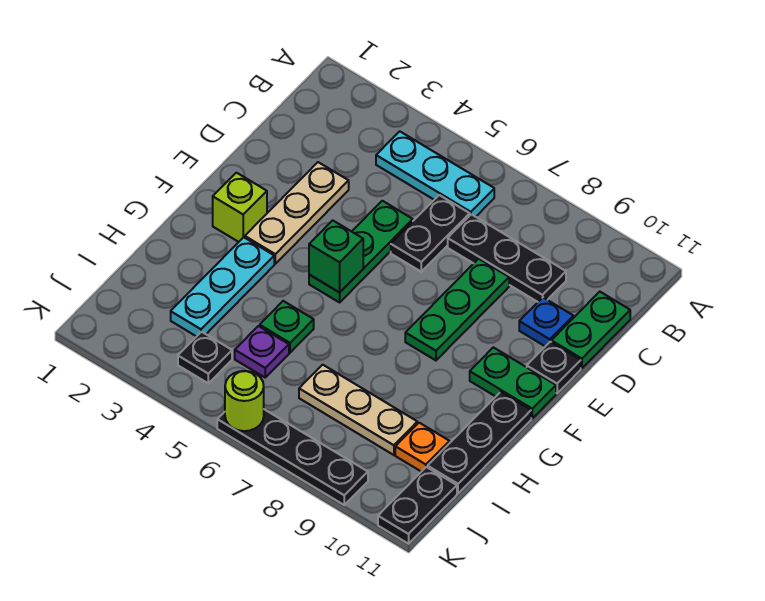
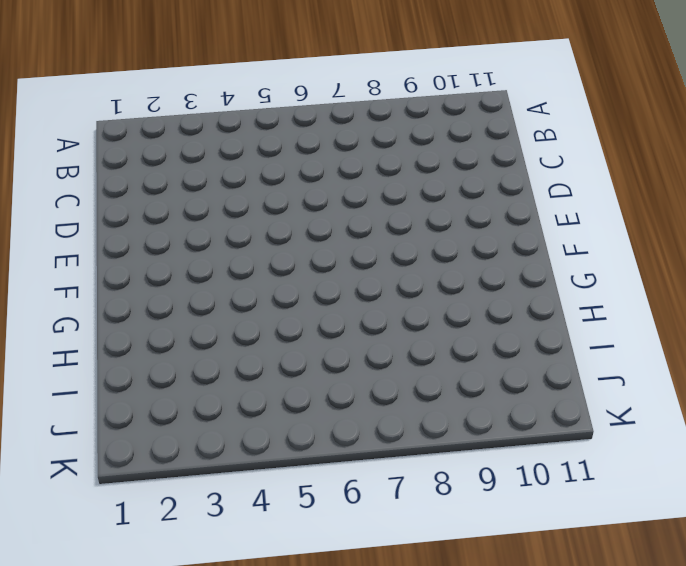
none -> cyan plate B4:B6 level 1
none -> black plate C6:D6 level 1
none -> black plate C7:C9 level 1

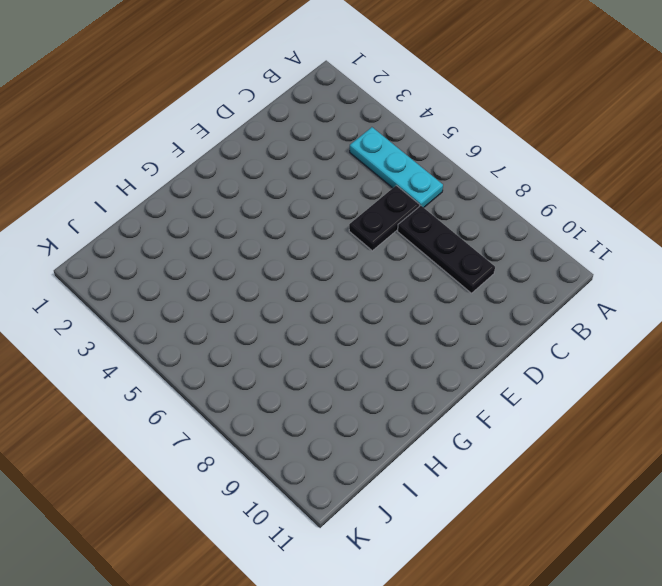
none -> green plate C11:D11 level 1
none -> tan plate D3:F3 level 1
none -> green plate D5:F5 level 1

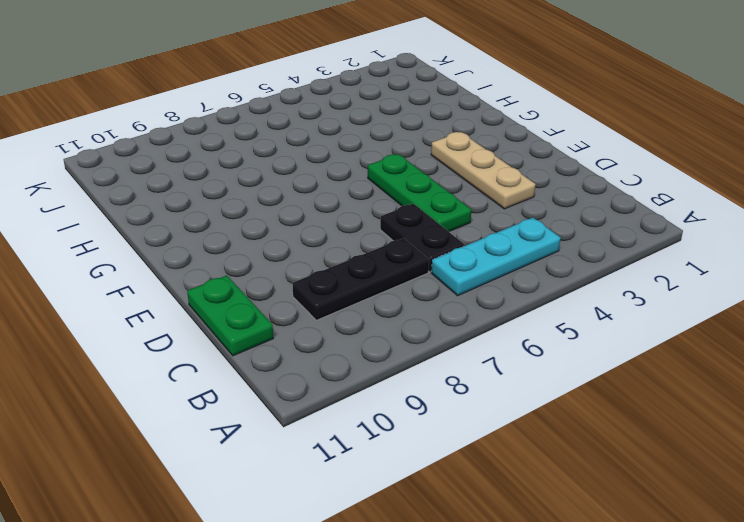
none -> green plate D8:F8 level 1
none -> blue plate D10 level 1
none -> black plate E11 level 1

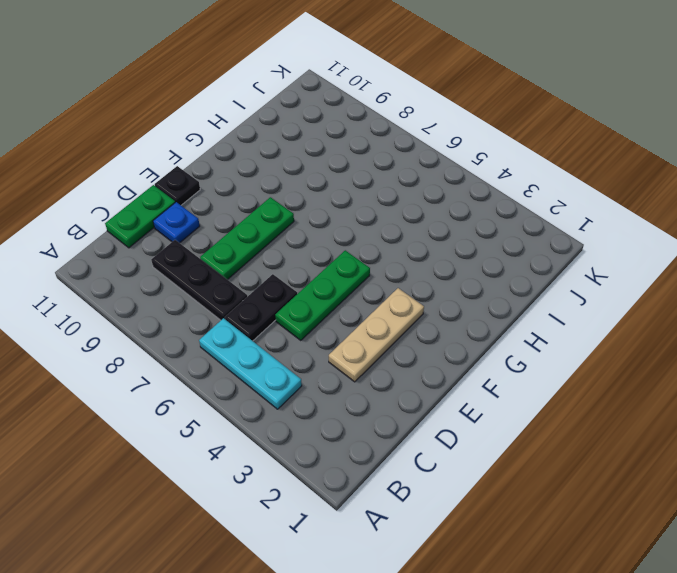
none -> lime brick F2 level 1
none -> green plate F10:F11 level 1
none -> cyan plate G3:I3 level 1

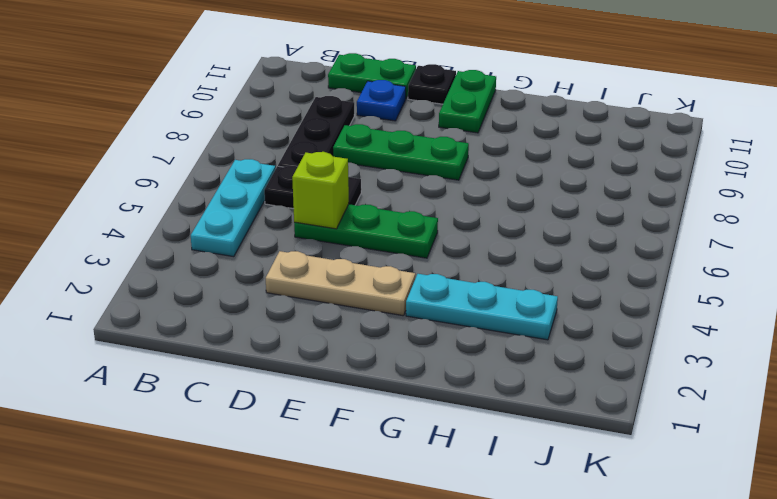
lime brick D5 level 2 -> lime brick F2 level 1
none -> black plate G11:I11 level 1
none -> green plate H5 level 1
none -> purple plate I5 level 1

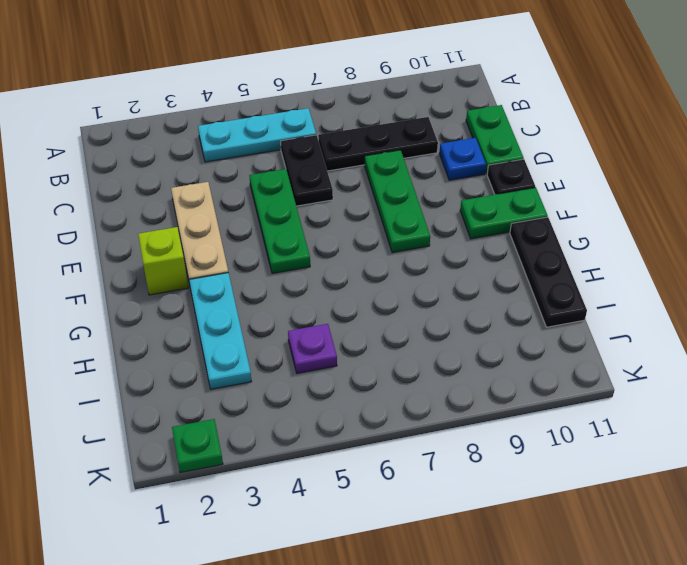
green plate K2 level 1 -> green plate H5 level 1
none -> tan plate I7:I9 level 1
none -> orange plate I10 level 1
none -> black plate J4 level 1

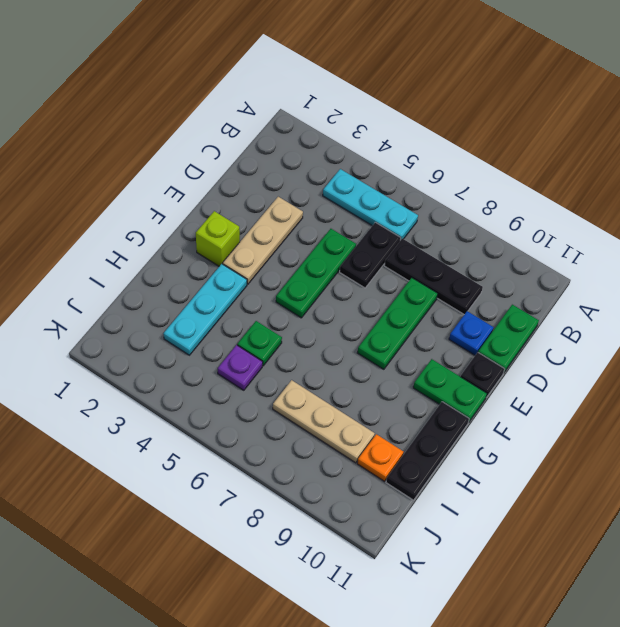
none -> black plate J4 level 1
none -> black plate J11:K11 level 1
none -> black plate K6:K9 level 1

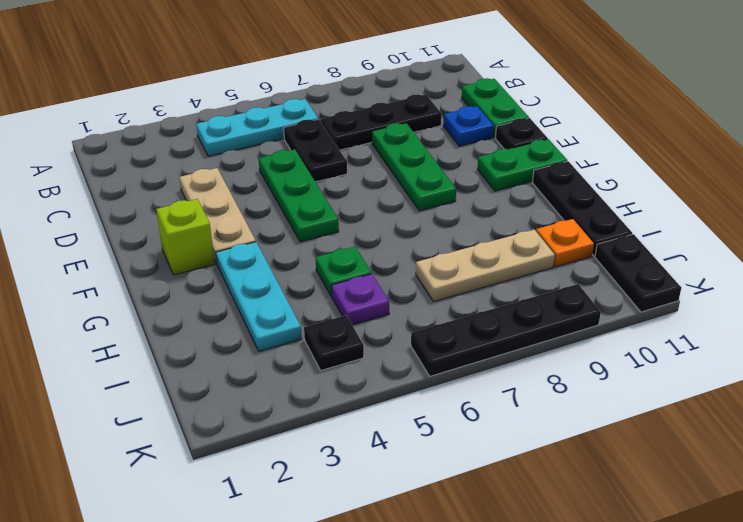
none -> green brick F5 level 2
none -> lime round brick K6 level 2

